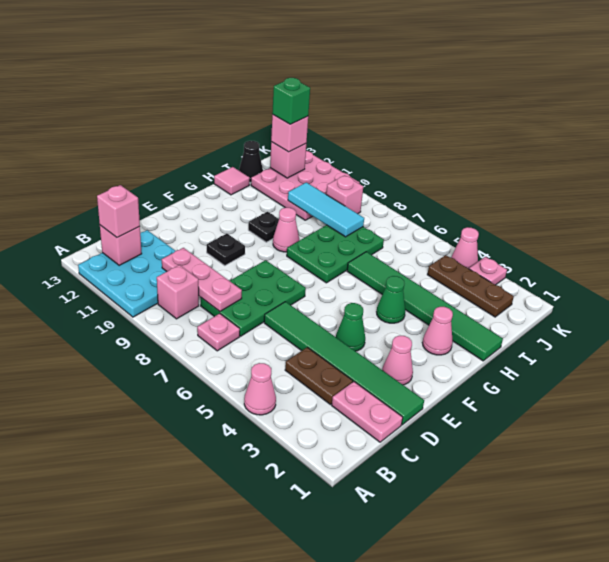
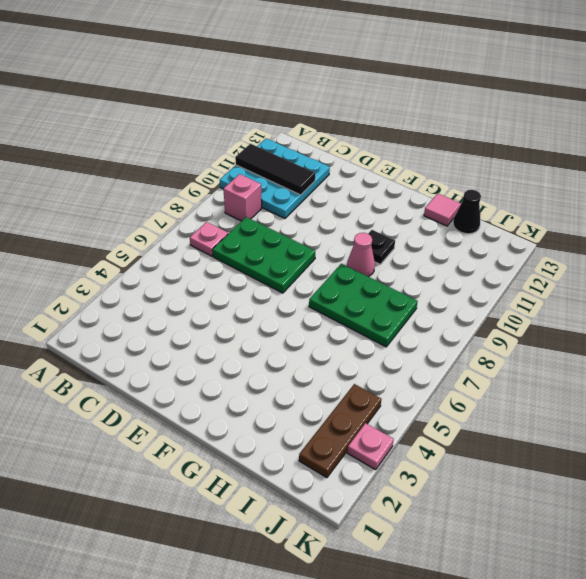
black tile A11:C11 level 2 -> none
none -> pink cone A4 level 1
none -> pink plate C1:C2 level 1
none -> brown plate C3:C4 level 1
none -> green tile D1:D6 level 1

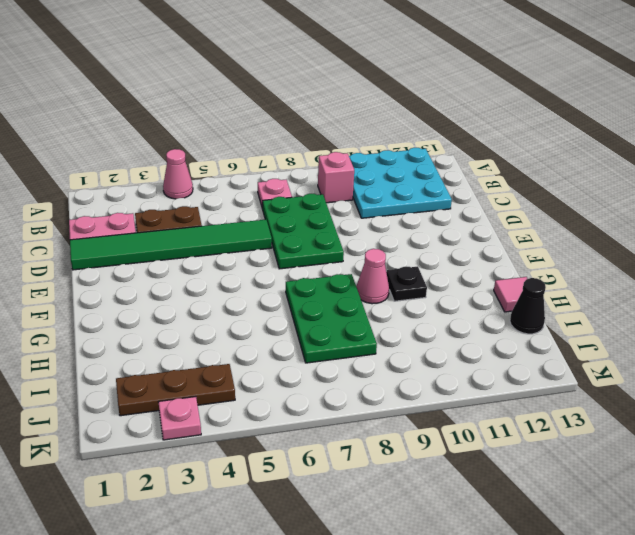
none -> pink cone E2 level 1
none -> green cone E4 level 1
none -> black plate E10 level 1
none -> pink cone G2 level 1

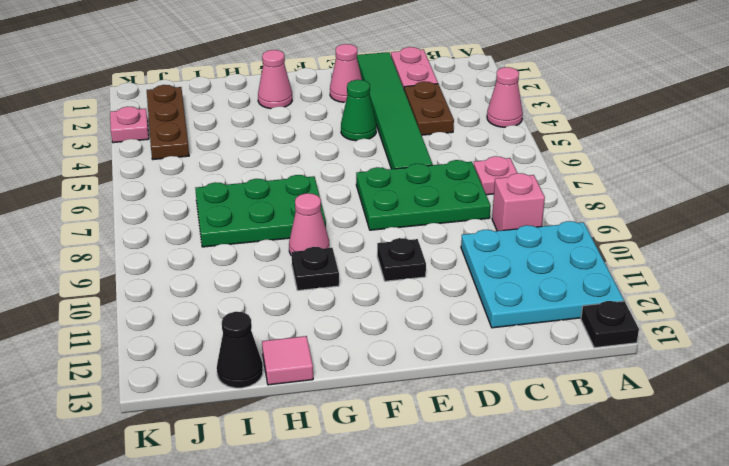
black plate A13 level 1 -> none
none -> green cone G4 level 1
none -> green tile H1:H6 level 1
none -> pink plate I10:K12 level 1
none -> pink brick J9 level 1

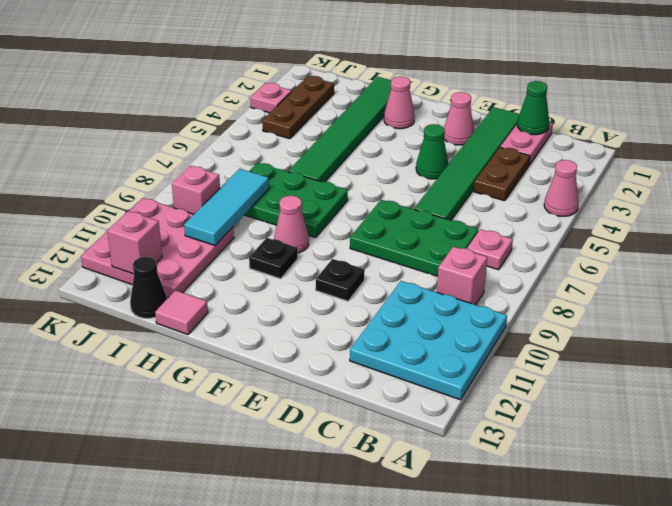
green cone C1 level 2 -> green cone G4 level 1
none -> pink cone K4 level 1
none -> pink brick B12 level 2
none -> pink plate C8:C10 level 2
none -> pink brick B12 level 3

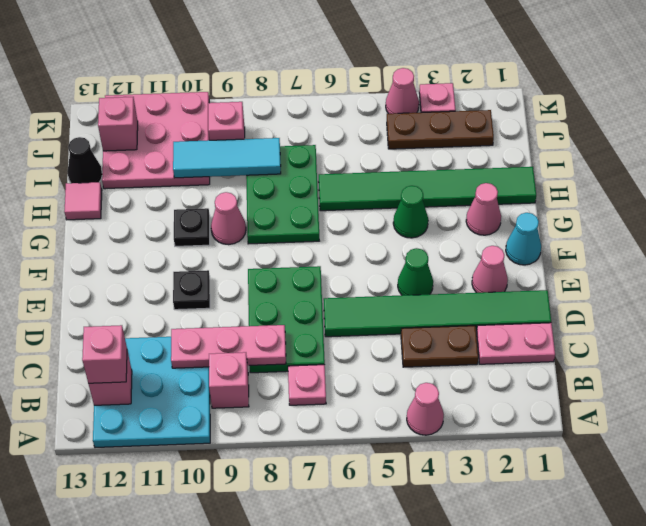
cyan cone F1 level 1 -> none
none -> pink brick J12 level 3
none -> green brick J12 level 4

